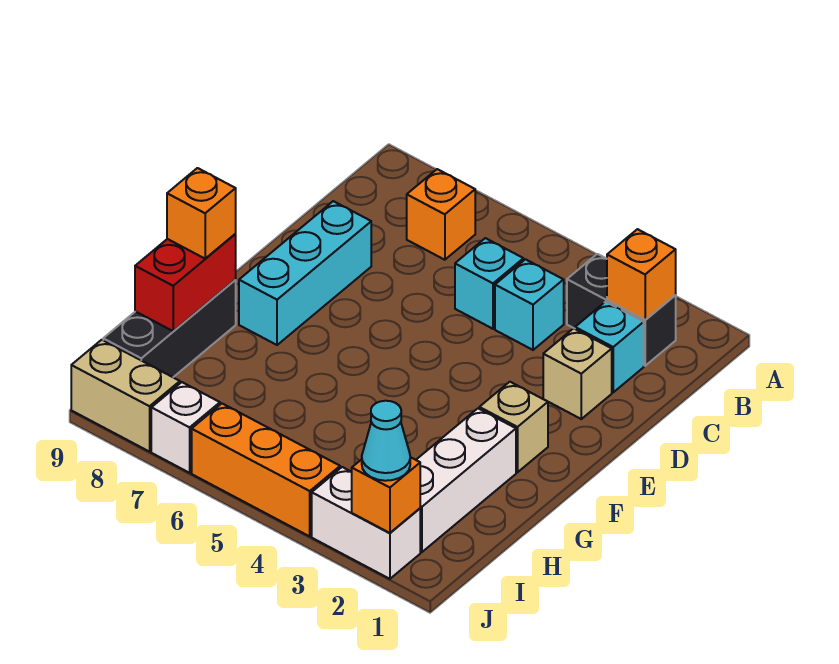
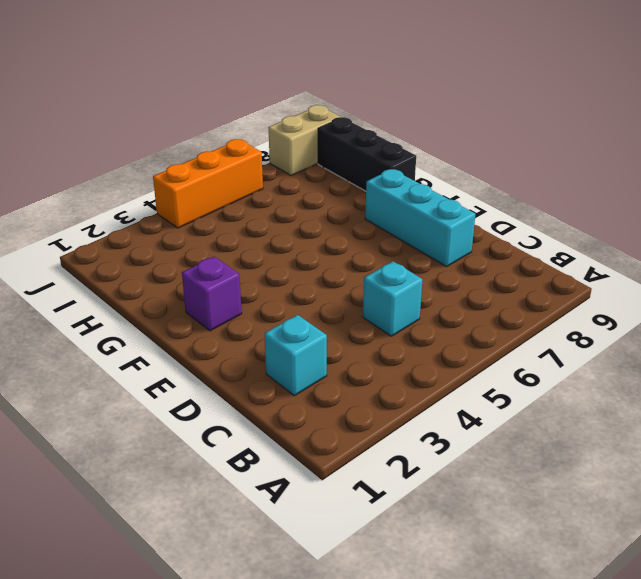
purple brick F2 level 1 -> tan brick F2 level 1
none -> black brick B2:B3 level 1
none -> orange brick B7 level 1
none -> cyan brick C4 level 1

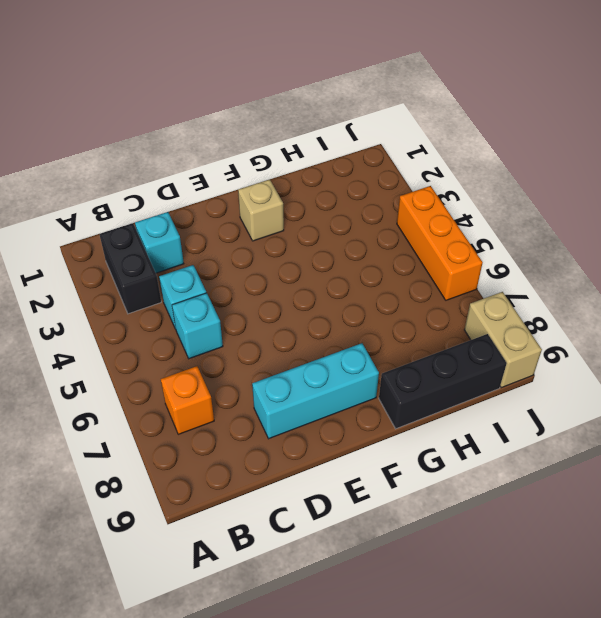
none -> tan brick D2 level 1
none -> white brick G2:I2 level 1
none -> white brick J2:J3 level 1

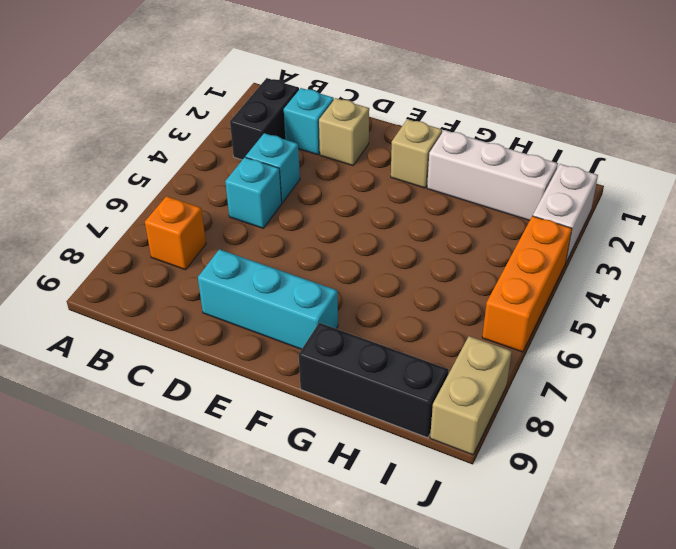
none -> white brick J7 level 1
none -> orange brick B2 level 2
none -> red brick G9:H9 level 2

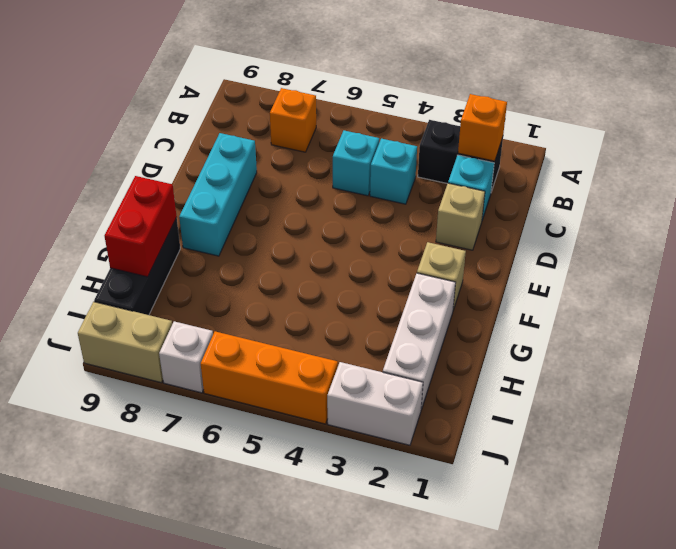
none -> orange brick J2 level 2
none -> orange brick G9 level 3
none -> cyan cone J2 level 3

